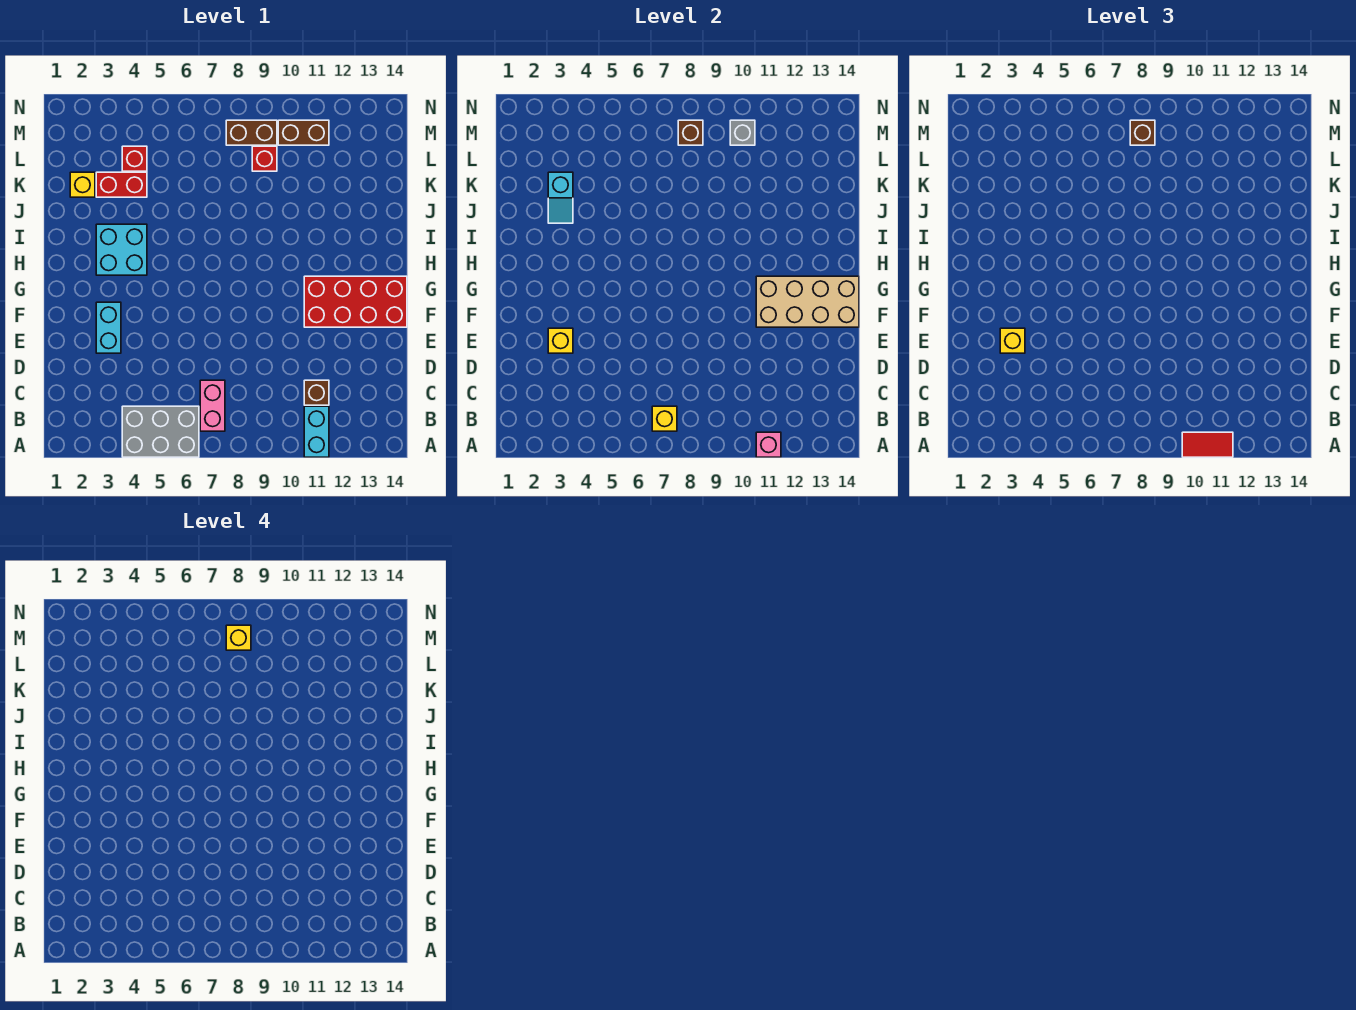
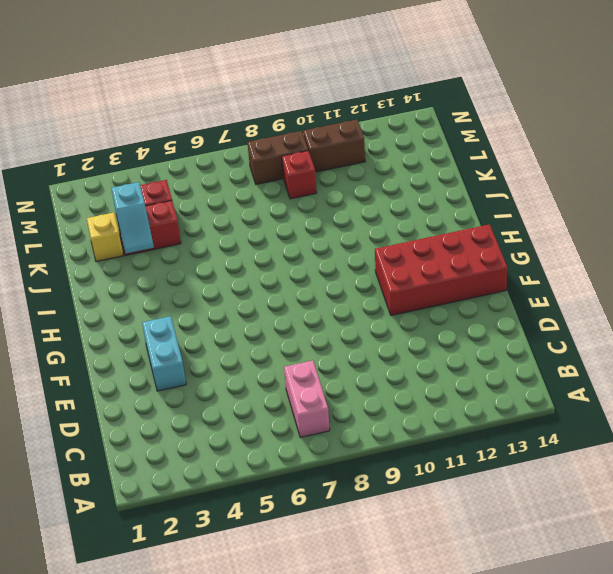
none -> grey brick A4:B6 level 1
none -> cyan brick A11:B11 level 1
none -> brown brick C11 level 1

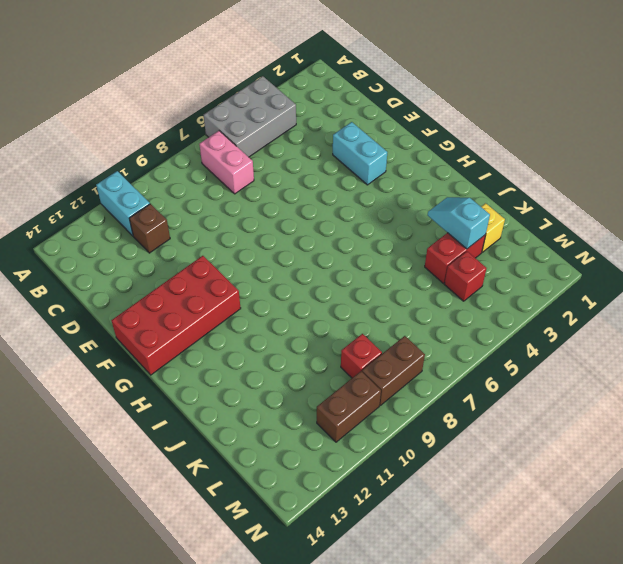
none -> cyan brick H3:I4 level 1
none -> pink brick A11 level 2
none -> yellow brick B7 level 2

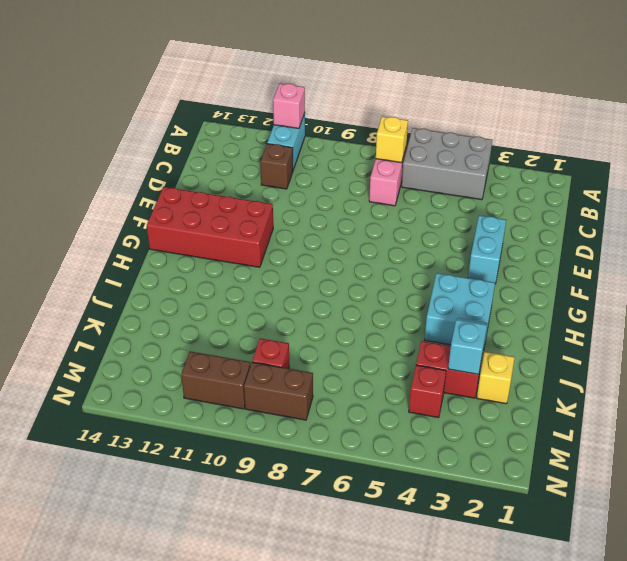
none -> yellow brick E3 level 2
none -> tan brick F11:G14 level 2
none -> brown brick M8 level 2

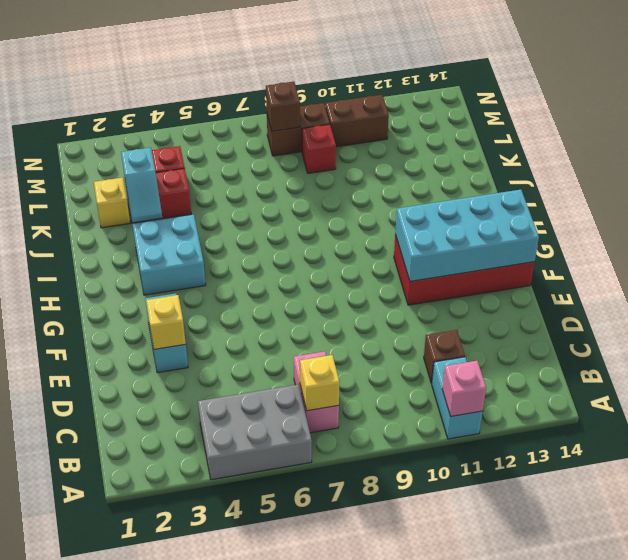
cyan brick F11:G14 level 2 -> tan brick F11:G14 level 2
none -> grey brick M10 level 2
none -> red tile A10:A11 level 3
none -> yellow brick E3 level 3

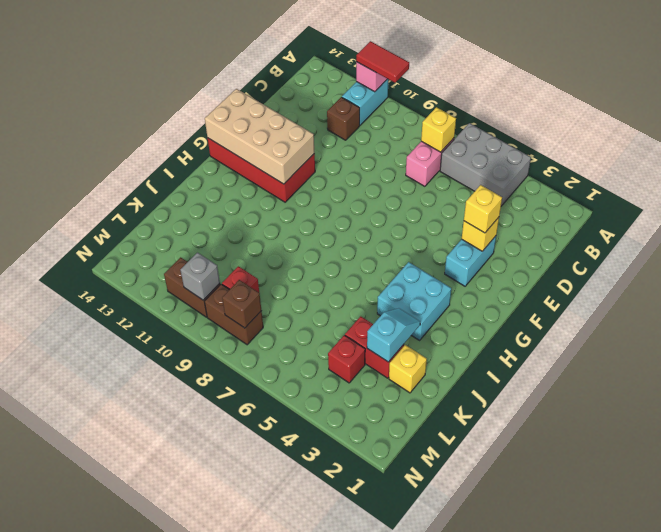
none -> brown brick M8 level 3
none -> yellow brick M8 level 4

